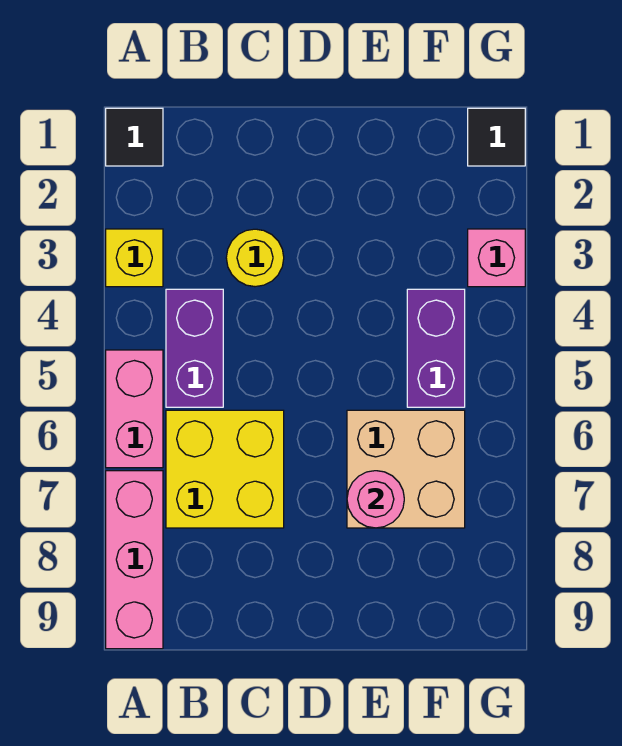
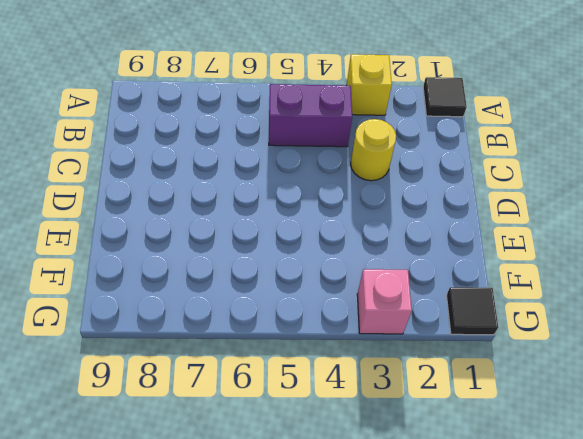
none -> pink brick A5:A6 level 1
none -> pink brick A7:A9 level 1
none -> yellow brick B6:C7 level 1

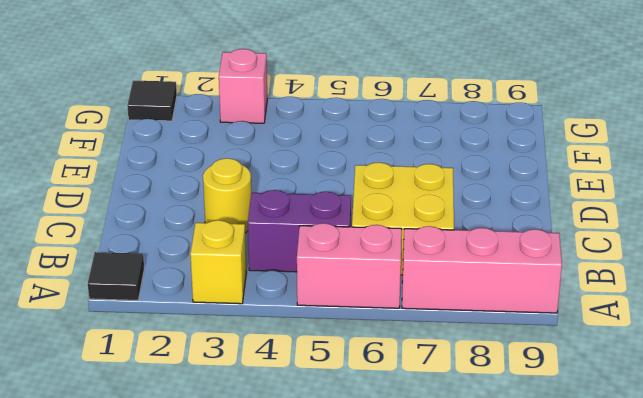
none -> tan brick E6:F7 level 1
none -> purple brick F4:F5 level 1
none -> pink round brick E7 level 2

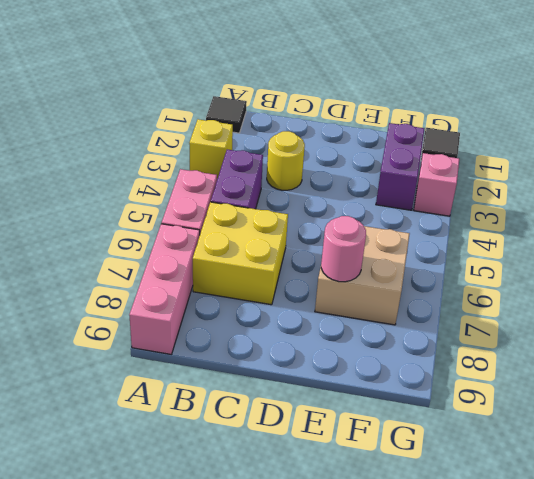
purple brick F2:F3 level 1 -> purple brick F4:F5 level 1

